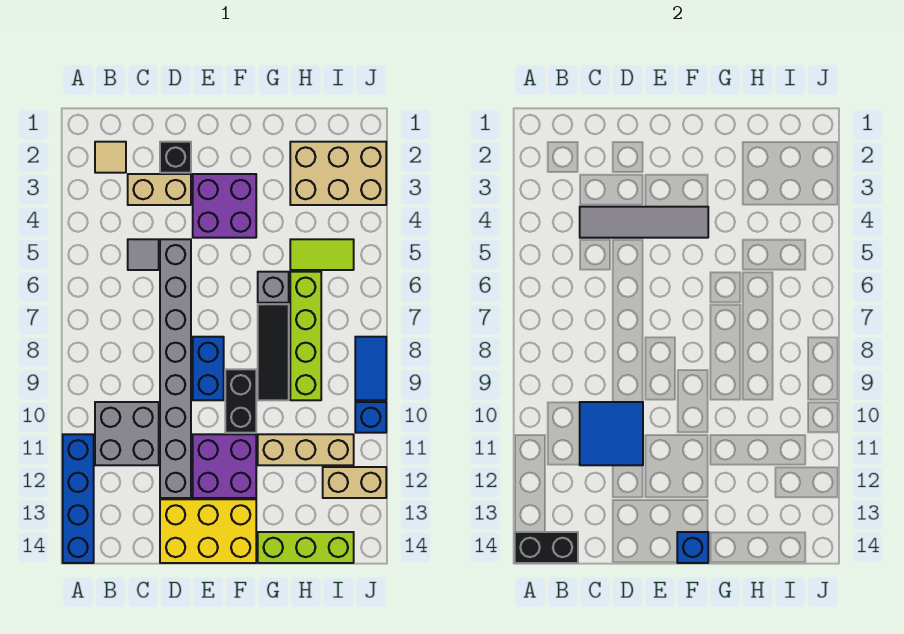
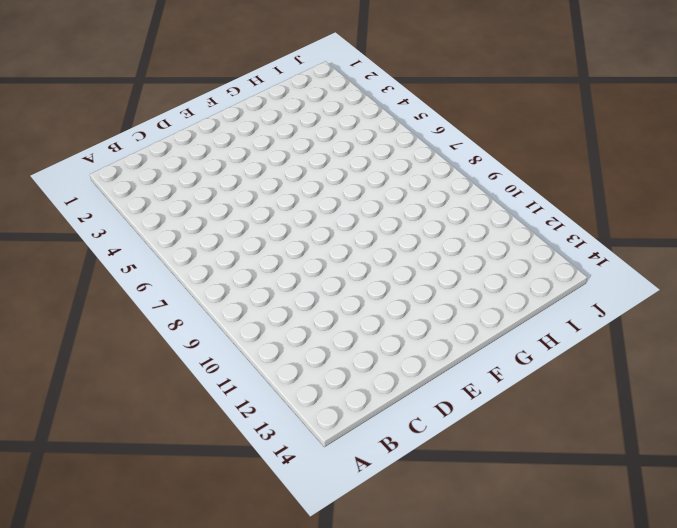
none -> blue brick A11:A14 level 1
none -> tan tile B2 level 1
none -> grey brick B10:C11 level 1

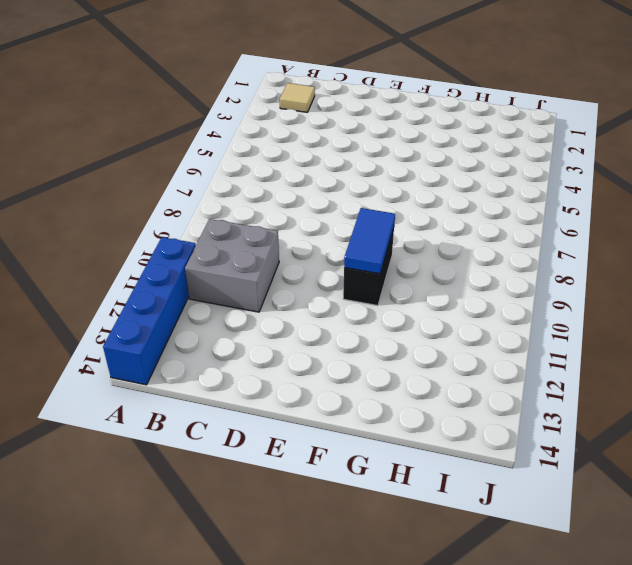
blue tile F9:F10 level 2 -> blue tile J8:J9 level 1
none -> tan brick C3:D3 level 1
none -> grey tile C5 level 1
none -> black brick D2 level 1

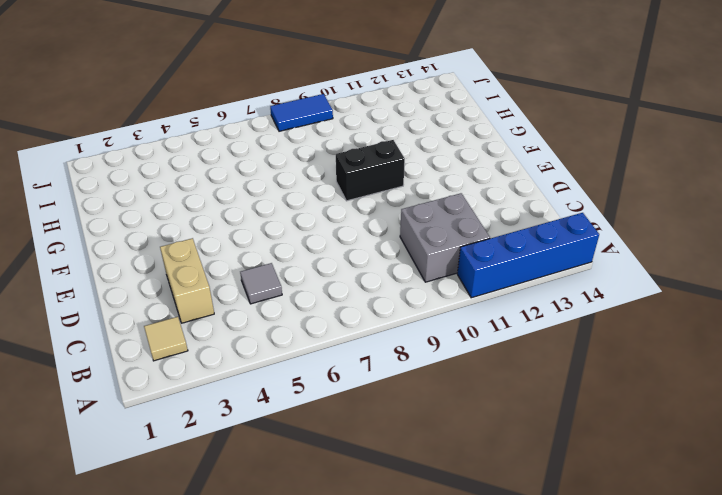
none -> black brick D2 level 1
none -> grey brick D5:D12 level 1
none -> yellow brick D13:F14 level 1

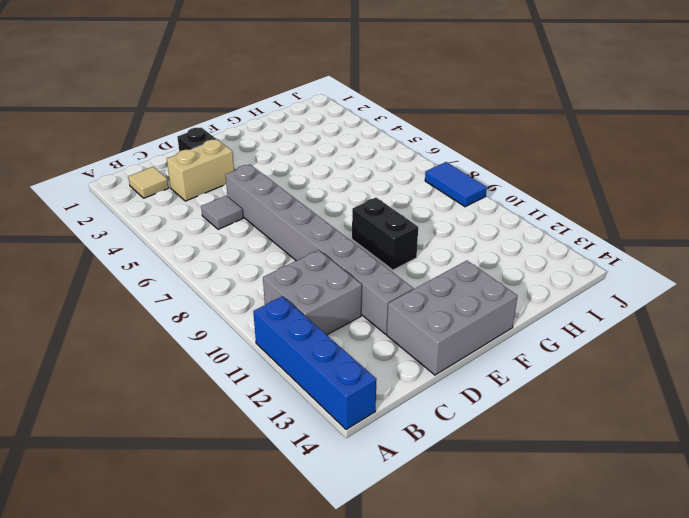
grey brick D13:F14 level 1 -> yellow brick D13:F14 level 1
none -> purple brick E3:F4 level 1
none -> blue brick E8:E9 level 1
none -> purple brick E11:F12 level 1

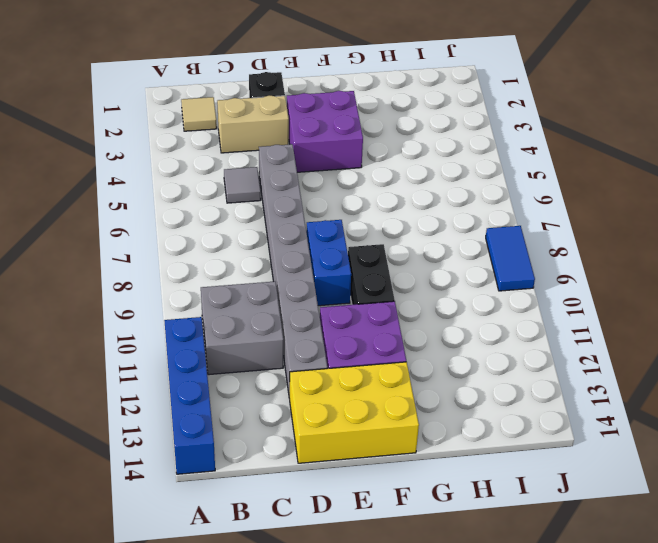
none -> grey brick G6 level 1
none -> black tile G7:G9 level 1
none -> tan brick G11:I11 level 1

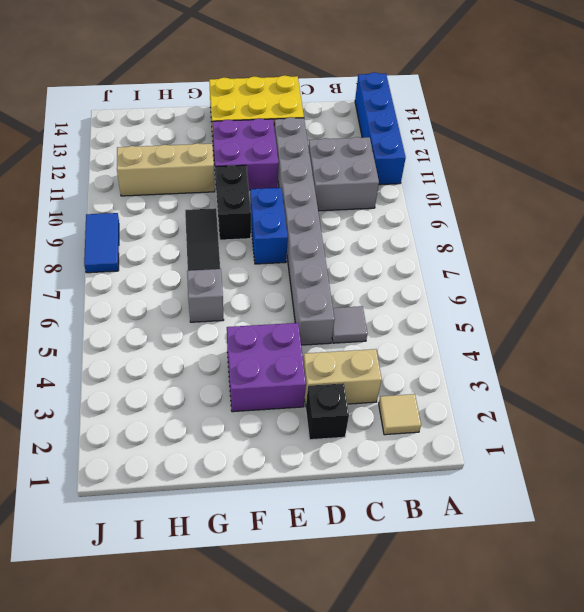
none -> lime brick G14:I14 level 1
none -> tan brick H2:J3 level 1
none -> lime tile H5:I5 level 1

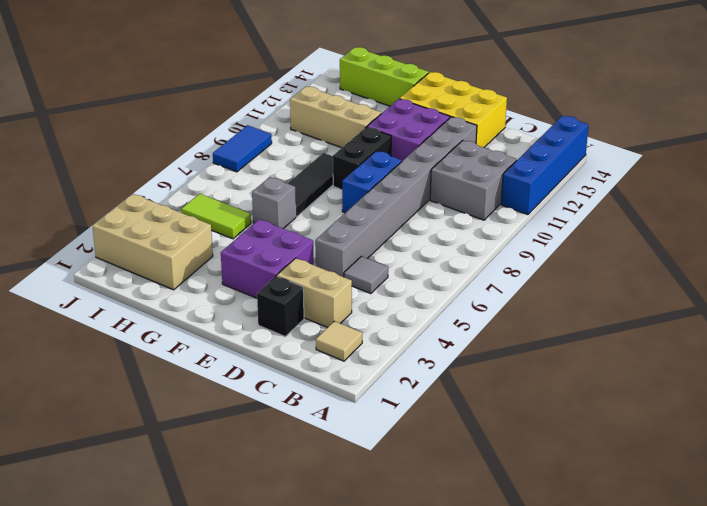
none -> lime brick H6:H9 level 1
none -> tan brick I12:J12 level 1
none -> blue brick J10 level 1

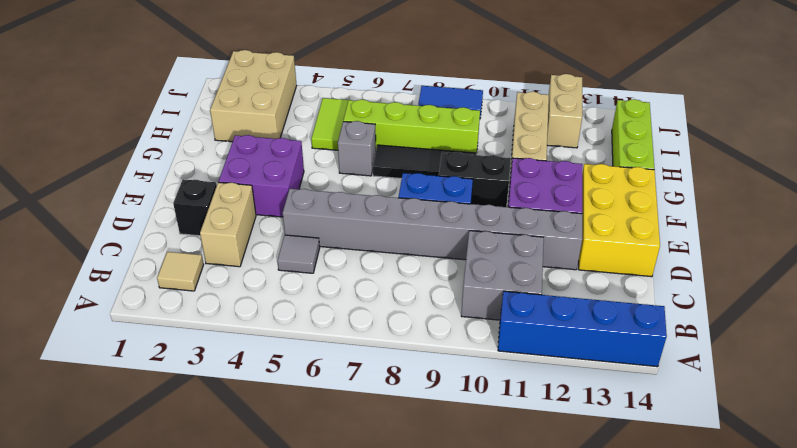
none -> blue brick J10 level 1
none -> black brick A14:B14 level 2
none -> grey tile C4:F4 level 2

